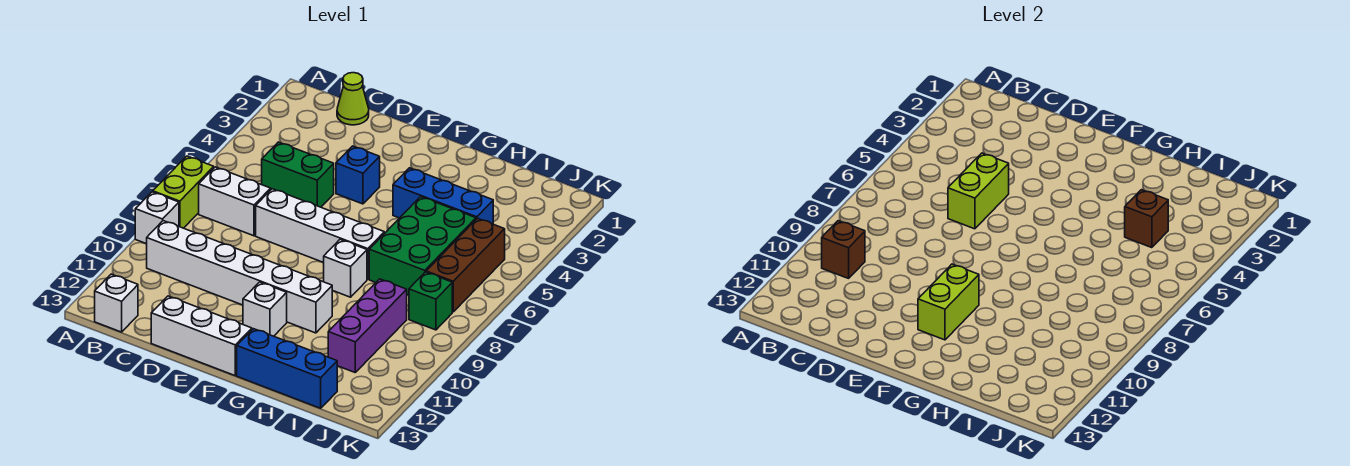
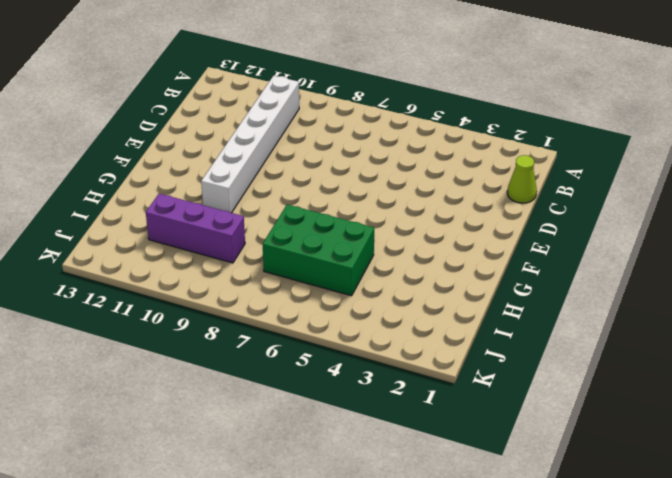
none -> lime brick A7:A8 level 1
none -> white brick A9 level 1
none -> white brick B7:C7 level 1

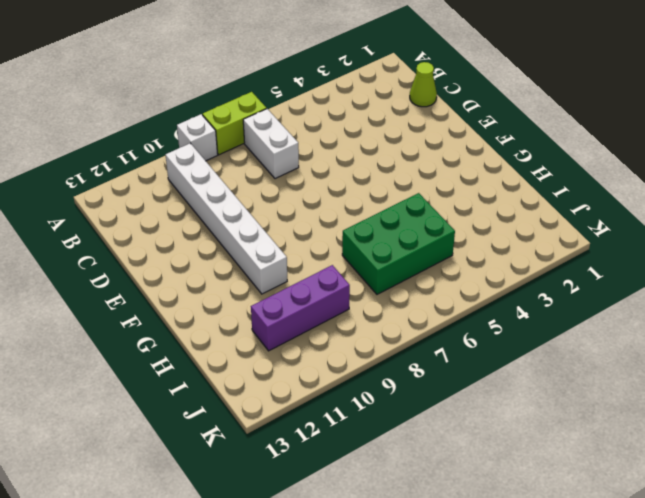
none -> white brick B13 level 1
none -> green brick C5:D5 level 1
none -> white brick D7:G7 level 1

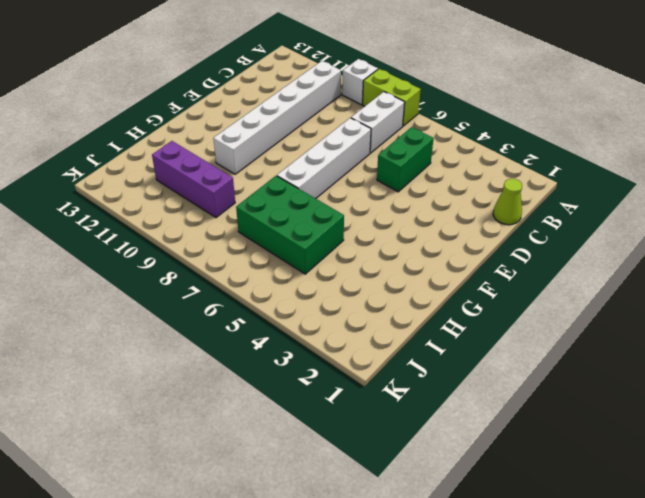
none -> white brick B13 level 1
none -> white brick D13:F13 level 1
none -> blue brick E4 level 1

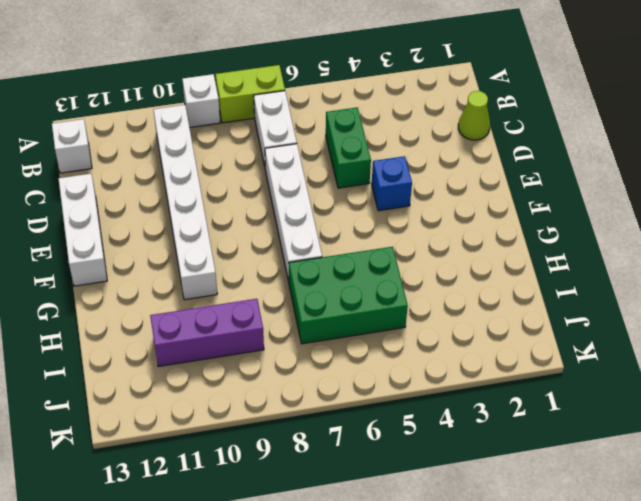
none -> white brick F11 level 1
none -> blue brick G4:I4 level 1
none -> white brick G8 level 1

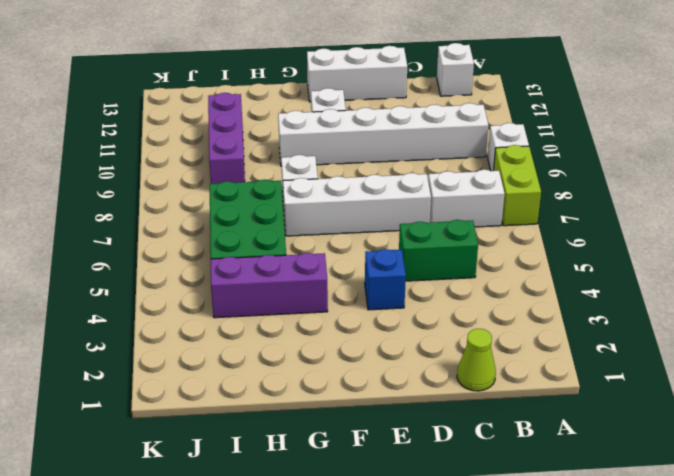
purple brick G4:I4 level 1 -> blue brick G4:I4 level 1
none -> blue brick G13:I13 level 1
none -> brown brick J5:J7 level 1
none -> green brick J8 level 1

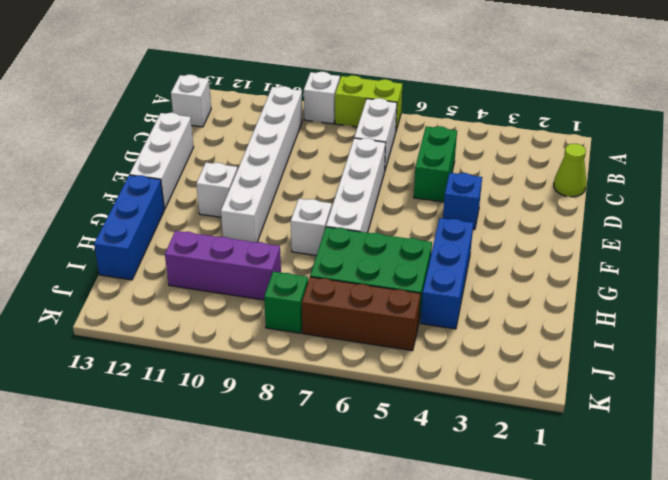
none -> brown brick B10 level 2
none -> lime brick D5:D6 level 2
none -> lime brick F10:F11 level 2

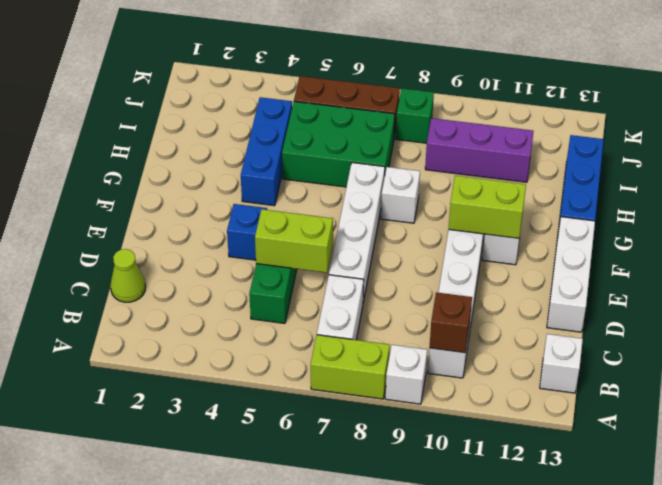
none -> brown brick I4 level 2

